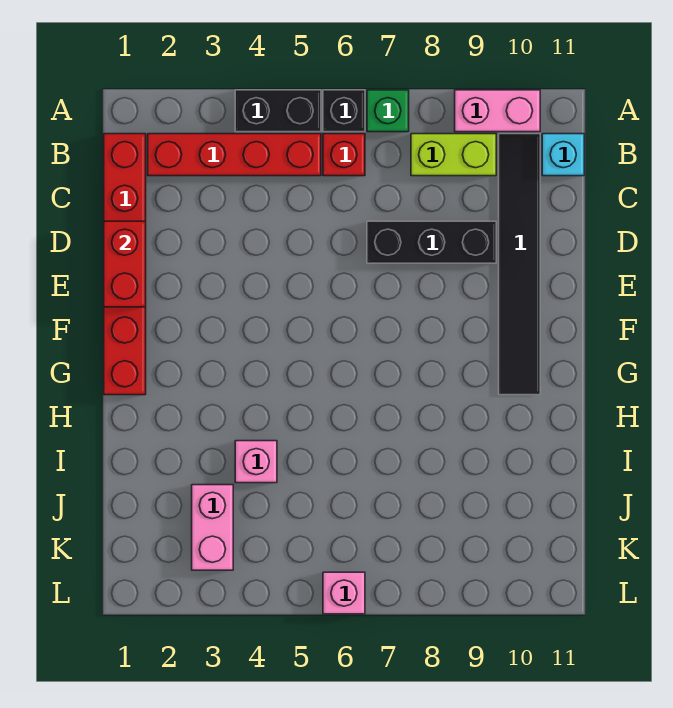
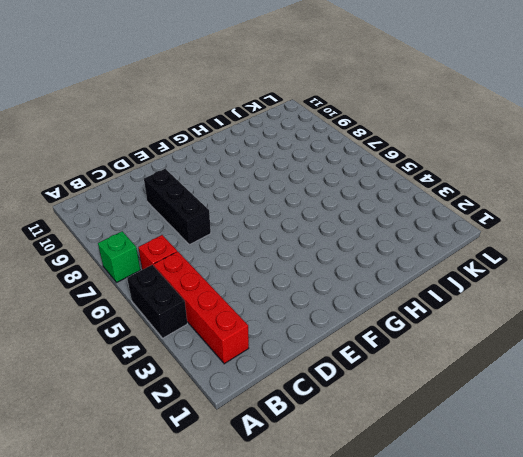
none -> black brick A6 level 1
none -> pink brick A9:A10 level 1
none -> red brick B1:G1 level 1

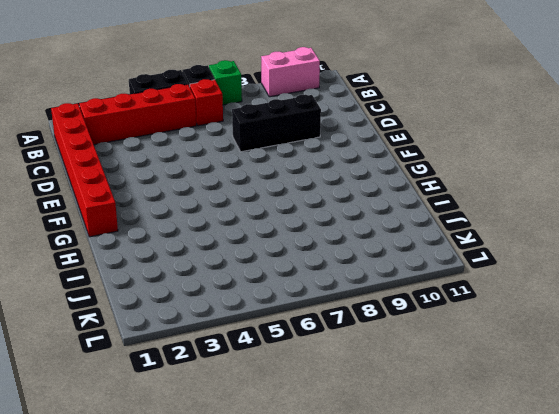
none -> lime brick B8:B9 level 1
none -> black tile B10:G10 level 1
none -> cyan brick B11 level 1

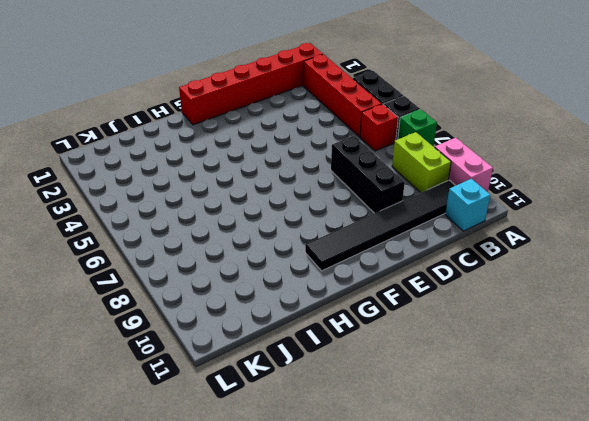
none -> pink brick I4 level 1
none -> pink brick J3:K3 level 1
none -> pink brick L6 level 1

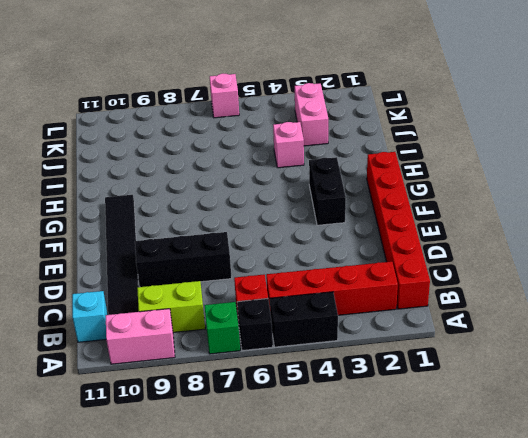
black brick F3:G3 level 1 -> none
none -> red brick D1:E1 level 2

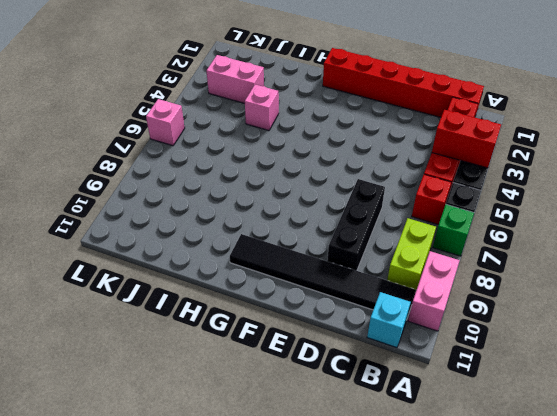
red brick A4:B4 level 2 -> red brick D1:E1 level 2

